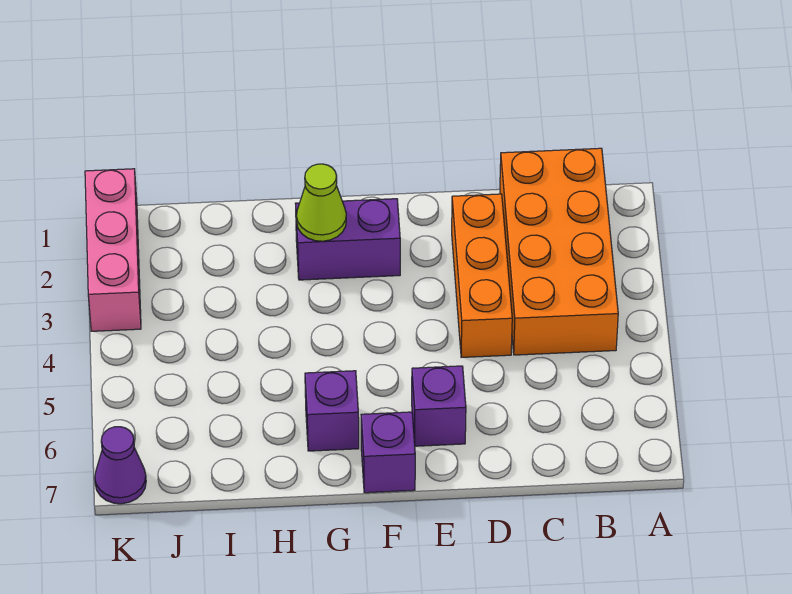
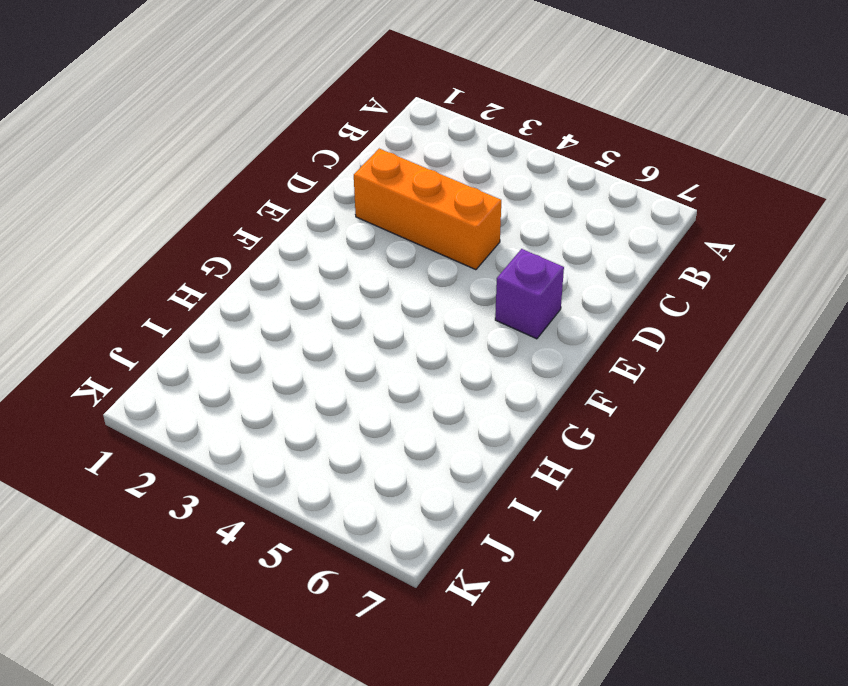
none -> orange brick B1:C4 level 1
none -> purple brick F2:G2 level 1

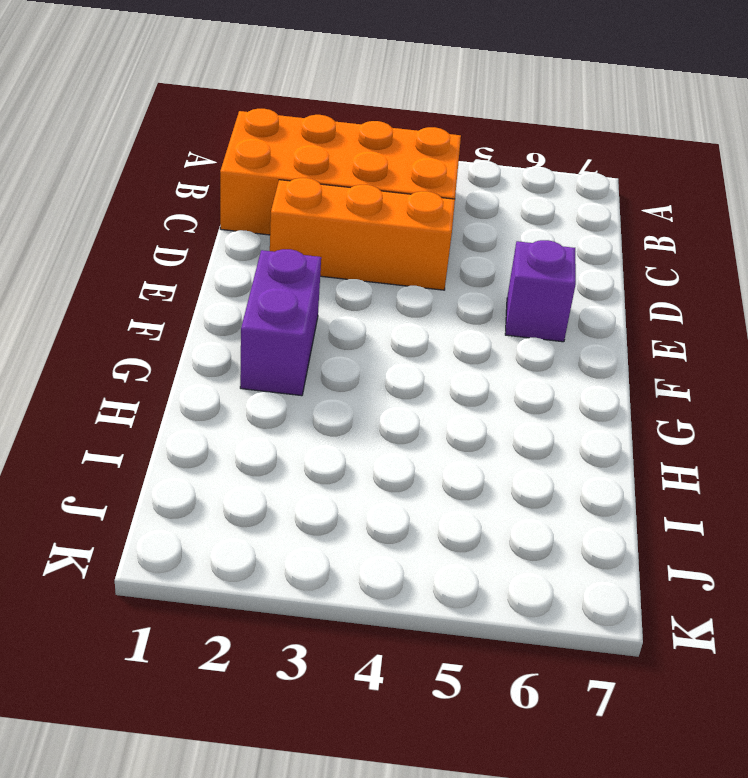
none -> purple brick F7 level 1
none -> purple brick G6 level 1

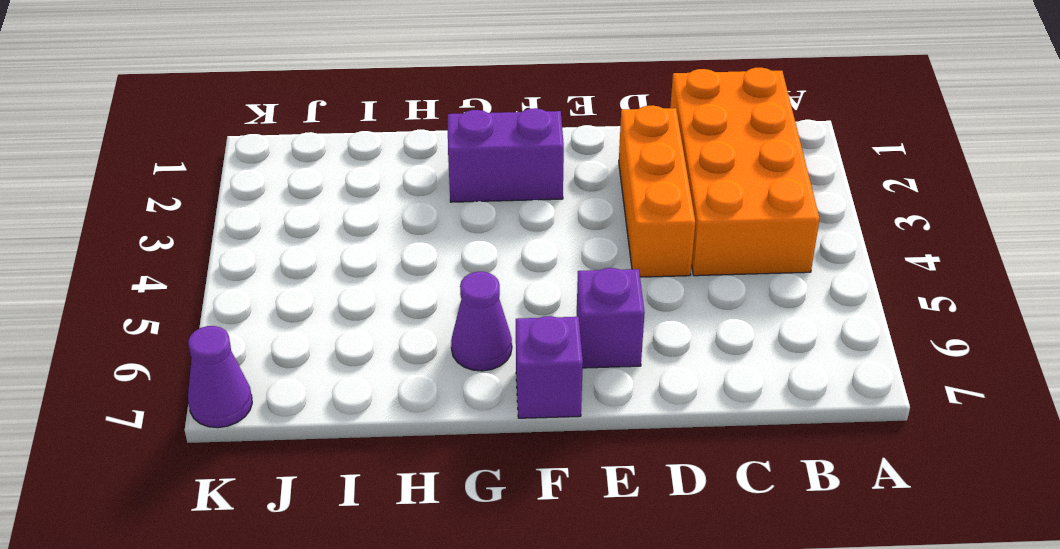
purple cone G6 level 1 -> purple brick G6 level 1
none -> pink brick K1:K3 level 1
none -> lime cone G2 level 2

